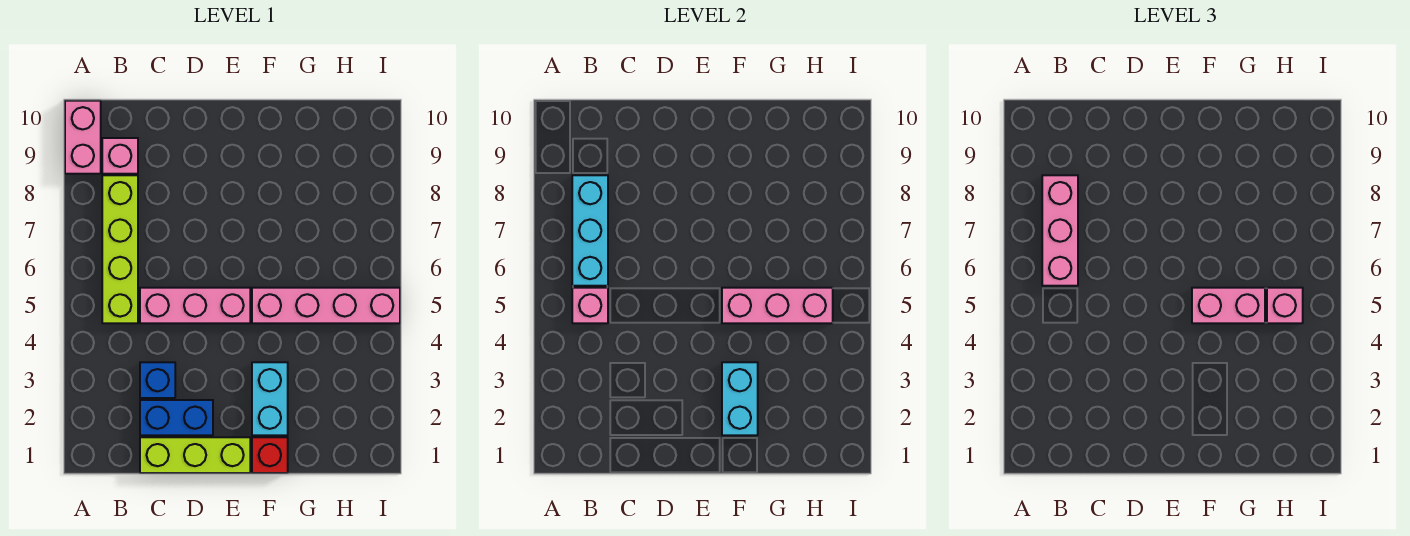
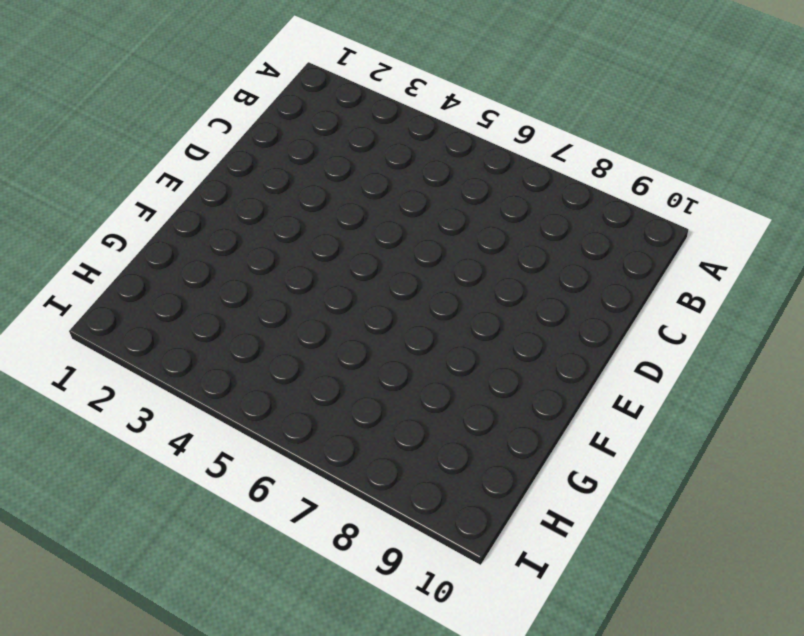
none -> pink brick A9:A10 level 1
none -> lime brick B5:B8 level 1
none -> pink brick B9 level 1

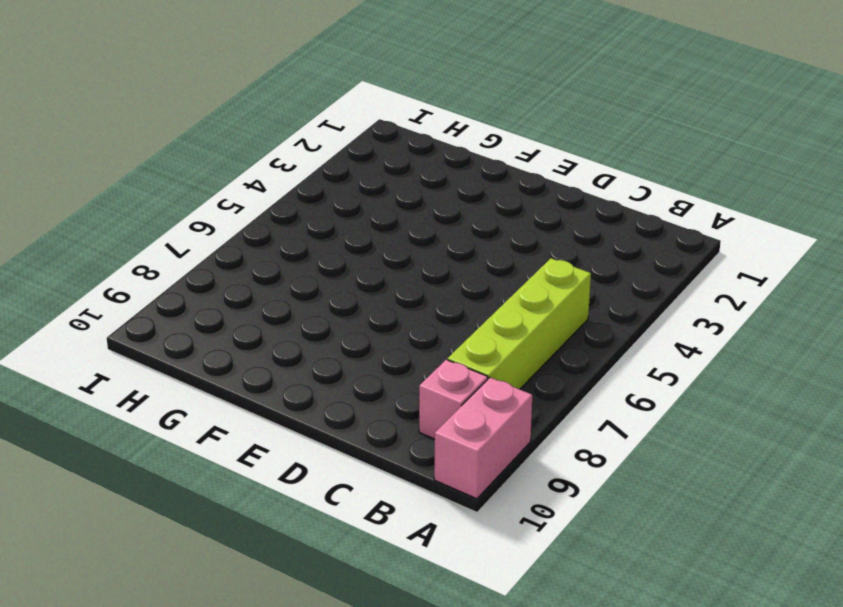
none -> lime brick C1:E1 level 1
none -> blue brick C2:D2 level 1
none -> blue brick C3 level 1

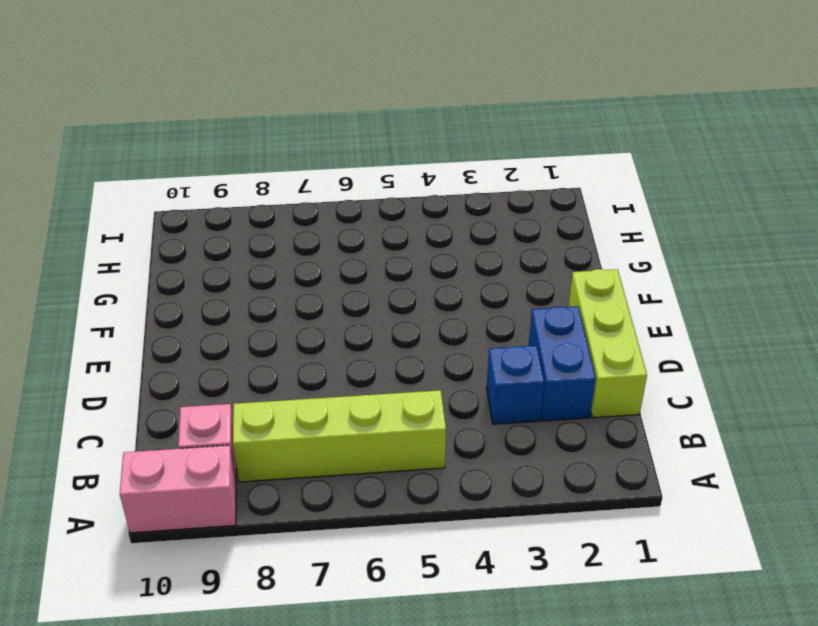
none -> pink brick C5:E5 level 1
none -> red brick F1 level 1
none -> cyan brick F2:F3 level 1

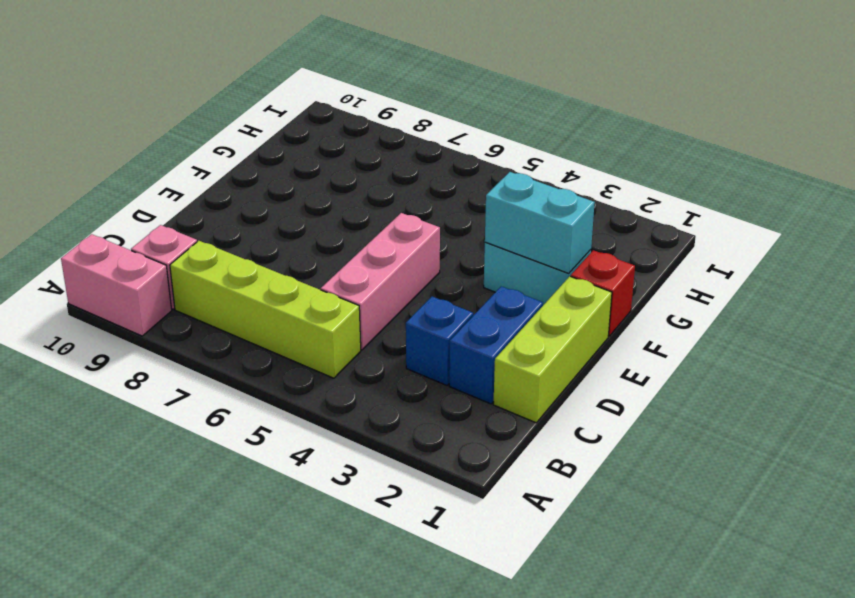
none -> pink brick F5:I5 level 1
none -> pink brick B5 level 2
none -> cyan brick B6:B8 level 2

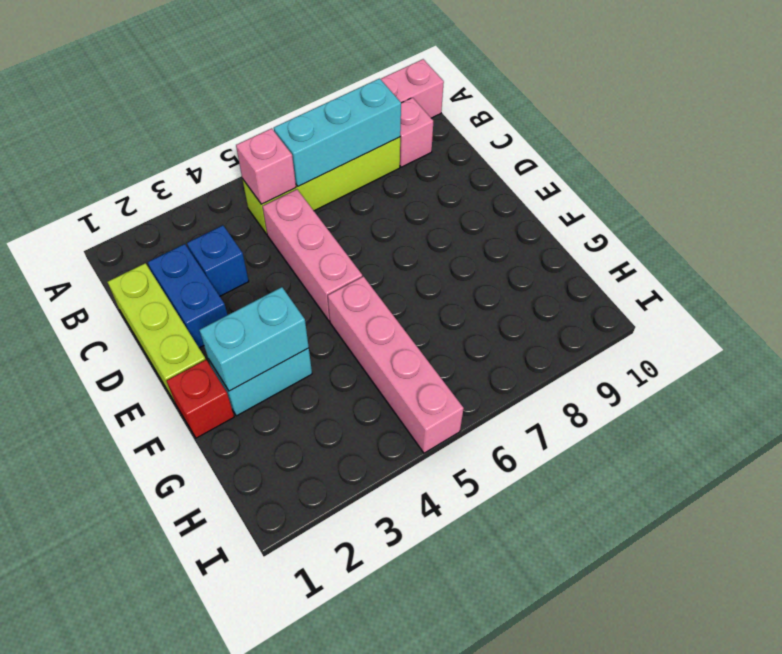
none -> pink brick F5:H5 level 2
none -> pink brick B6:B8 level 3
none -> pink brick F5:G5 level 3

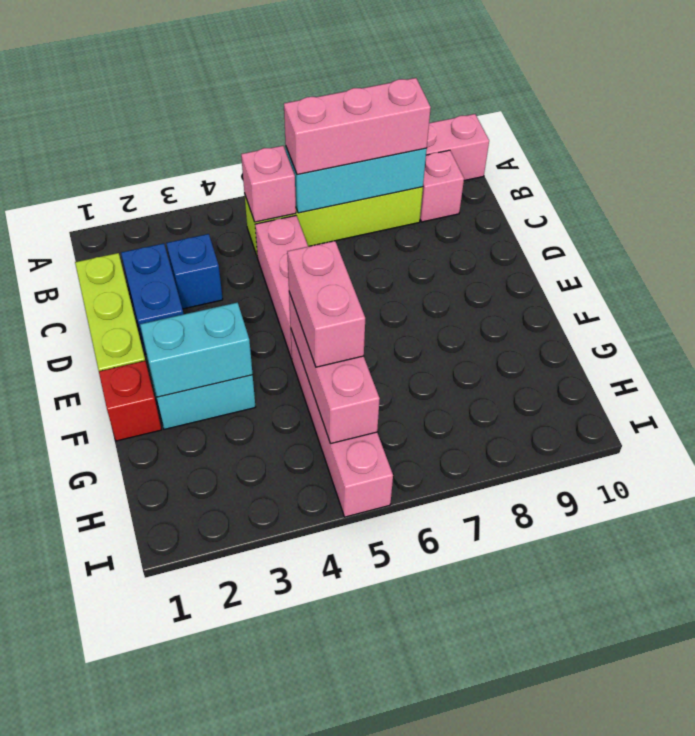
none -> pink brick H5 level 3

